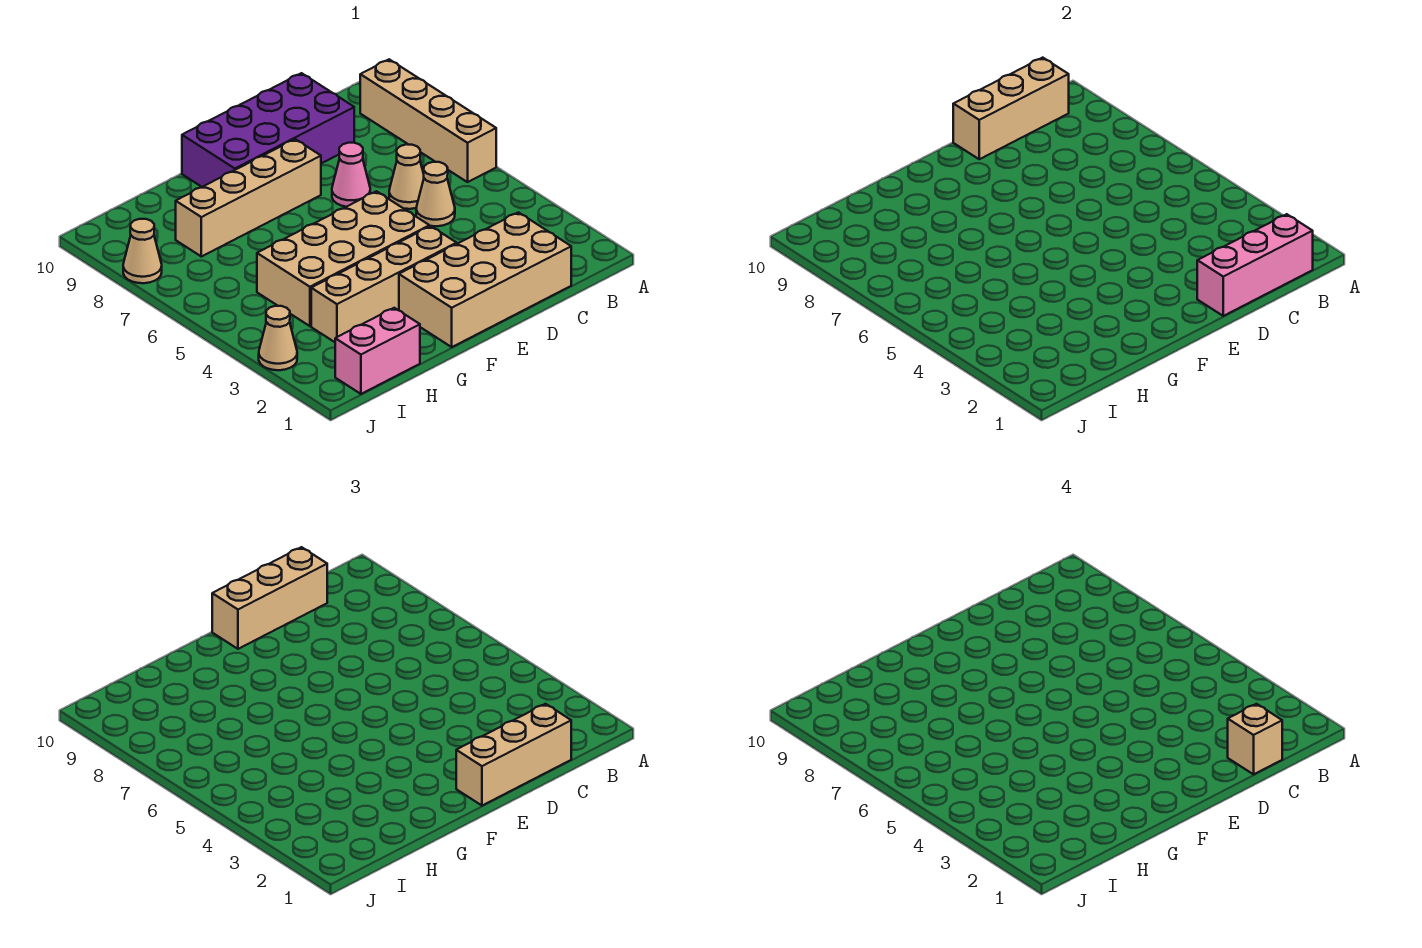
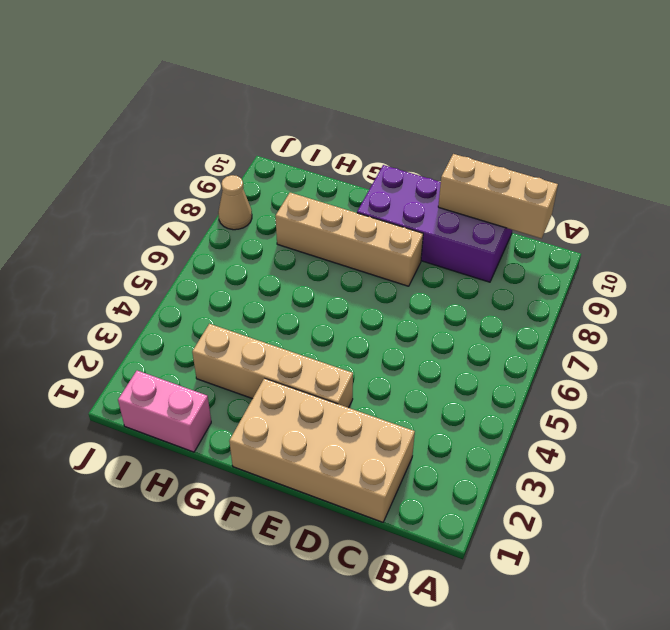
none -> tan brick A6:A9 level 1
none -> tan cone C5 level 1
none -> tan cone C6 level 1

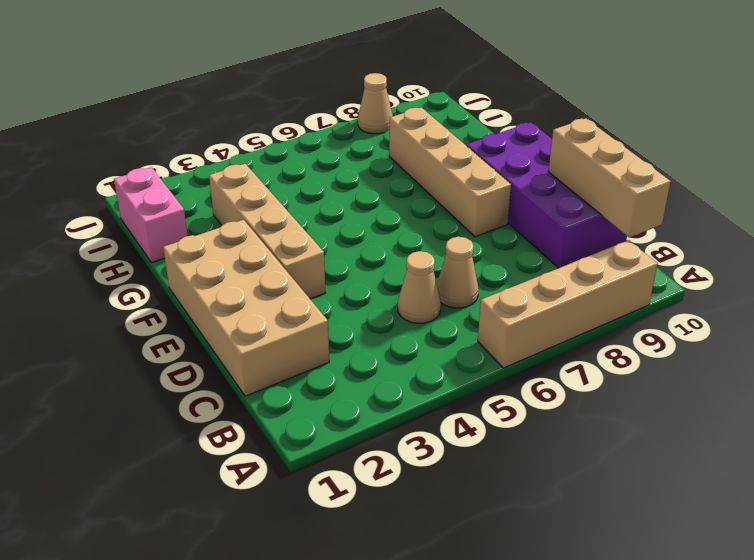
none -> pink cone D7 level 1
none -> tan brick E4:H5 level 1
none -> tan cone J3 level 1

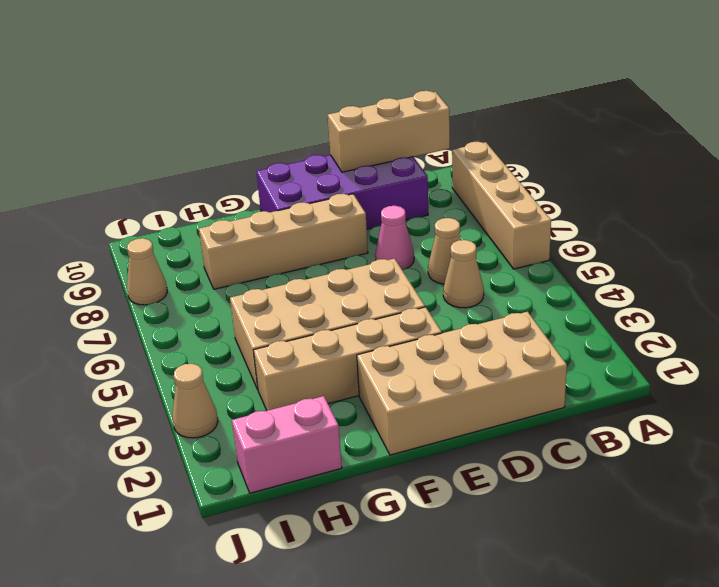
none -> pink brick B1:D1 level 2
none -> tan brick C1:E1 level 3
none -> tan brick C10:E10 level 3

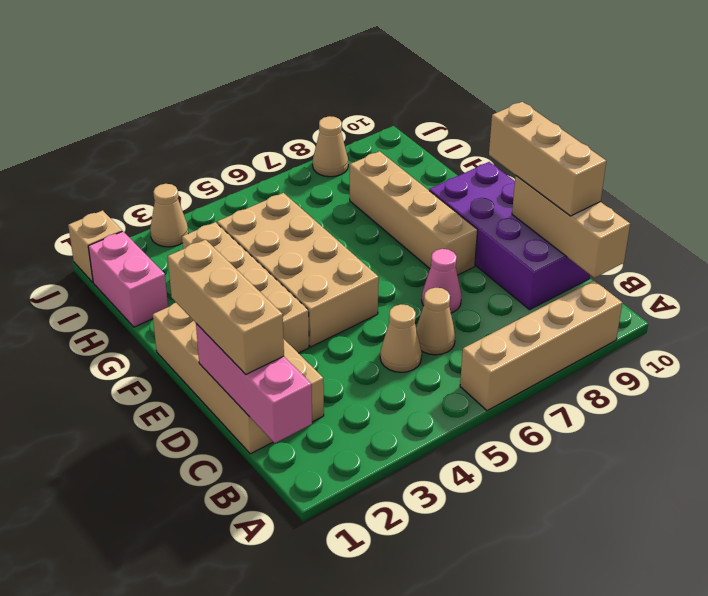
tan brick J1 level 1 -> tan brick C1 level 4

